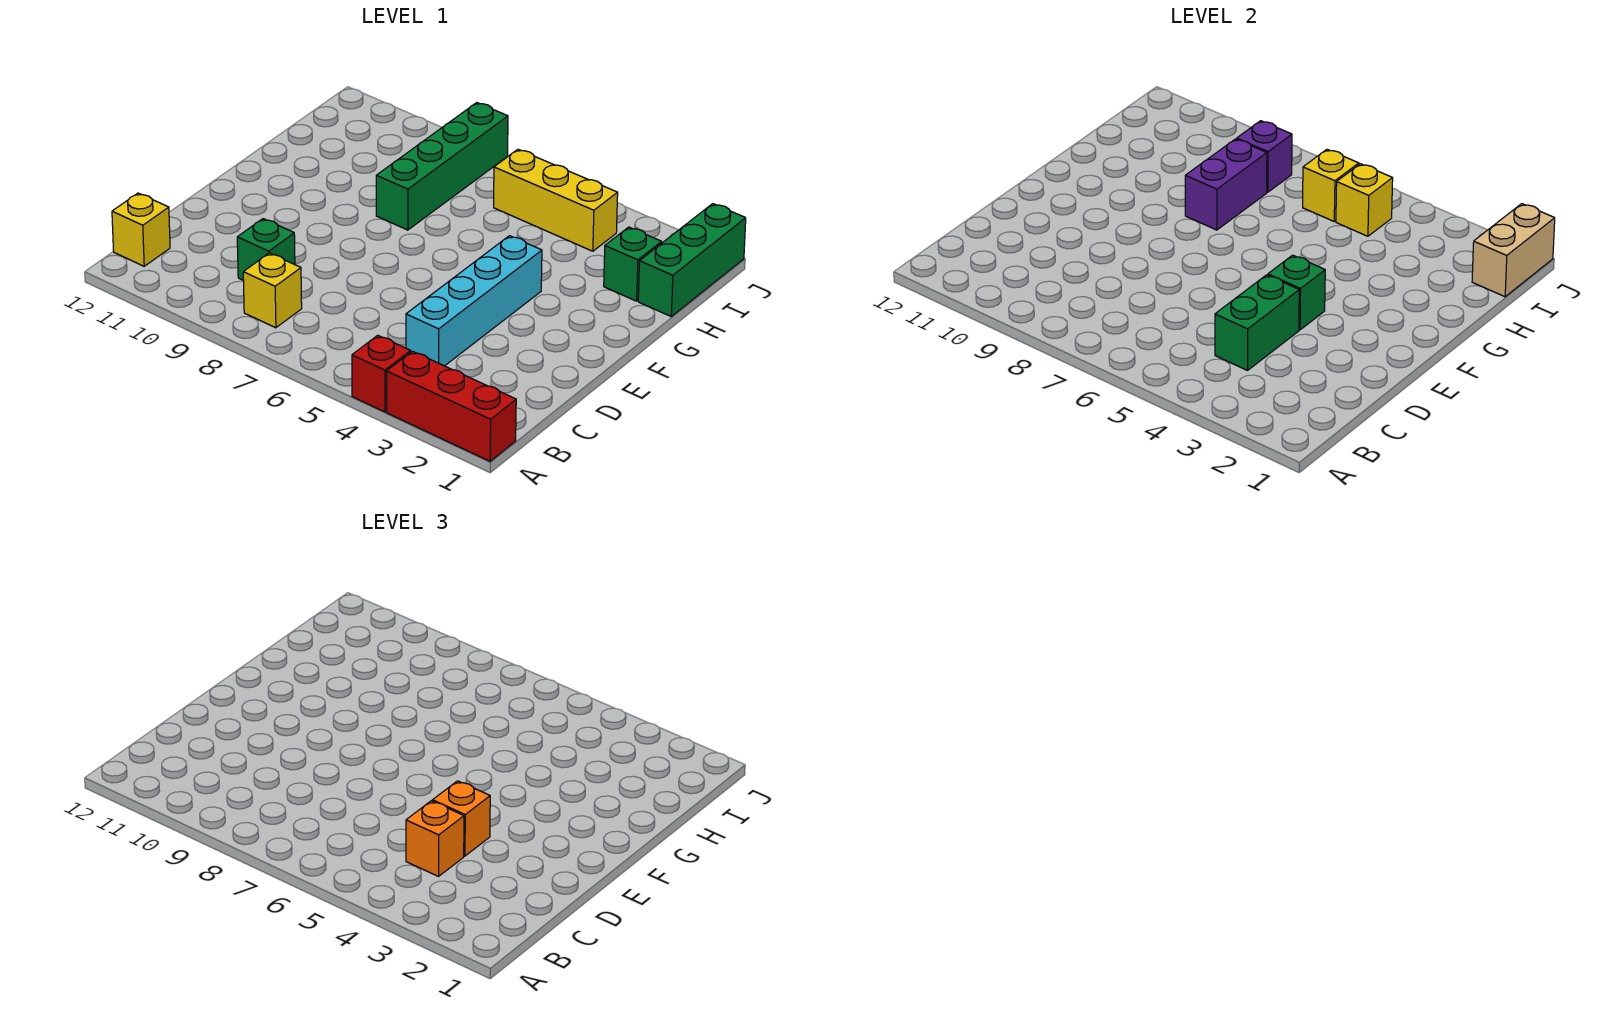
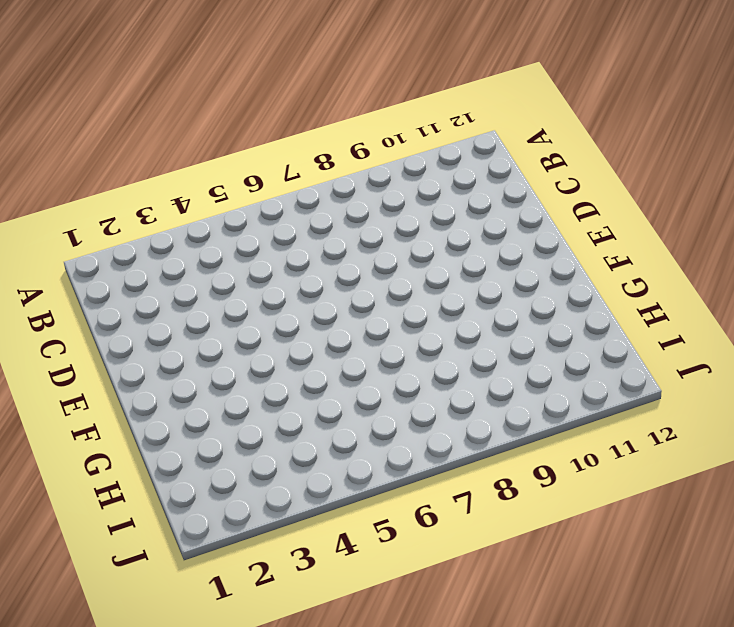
none -> red brick A1:A3 level 1
none -> red brick A4 level 1
none -> yellow brick B8 level 1

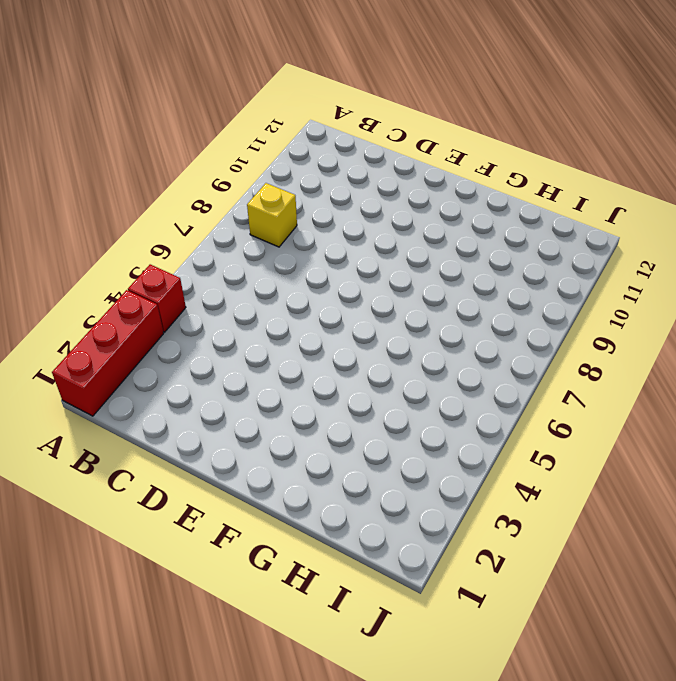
none -> yellow brick B12 level 1
none -> cyan brick C4:F4 level 1
none -> green brick C9 level 1

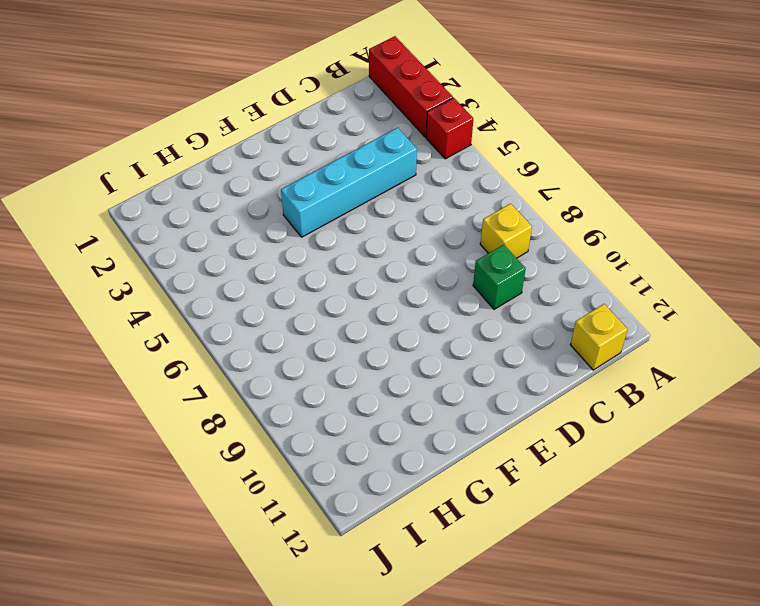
none -> green brick G8:J8 level 1
none -> green brick H1:J1 level 1
none -> green brick H2 level 1

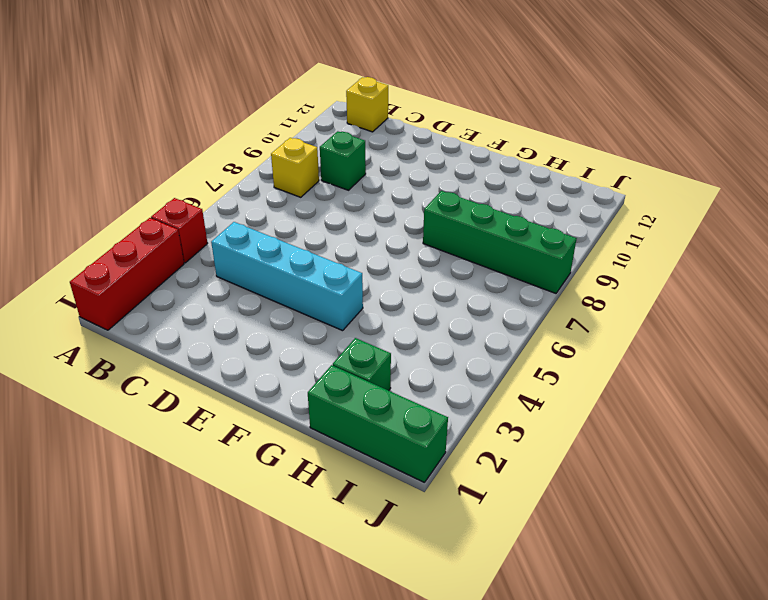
none -> yellow brick I4:I6 level 1
none -> green brick C4:D4 level 2
none -> green brick E4 level 2

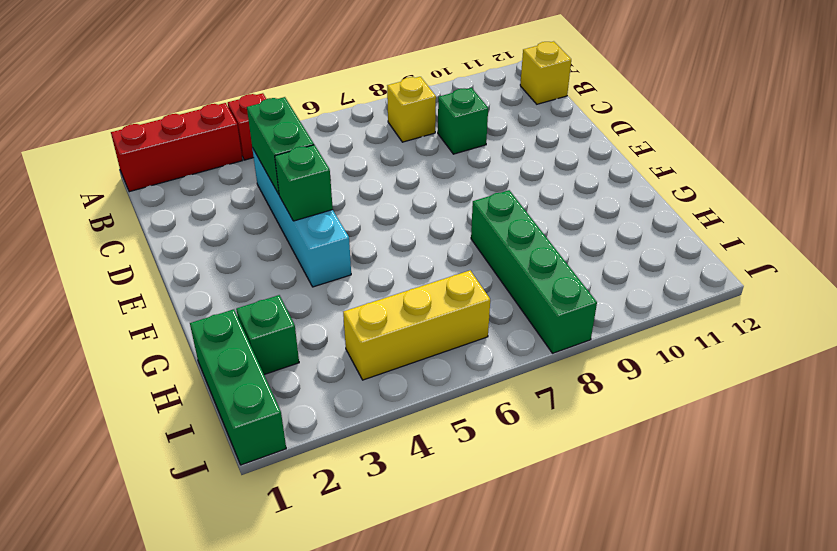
none -> purple brick G8:H8 level 2
none -> tan brick I1:J1 level 2
none -> yellow brick I5 level 2

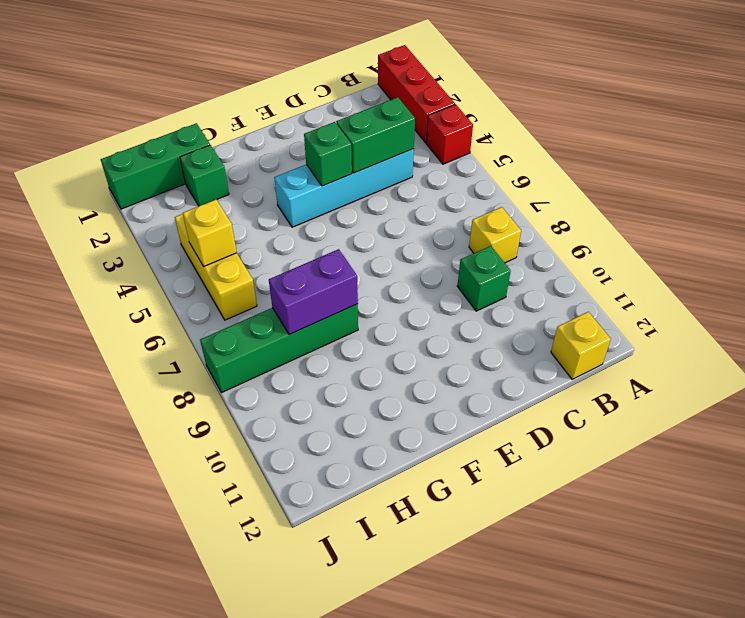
none -> tan brick I1:J1 level 2
none -> yellow brick I6 level 2
none -> purple brick I8 level 2

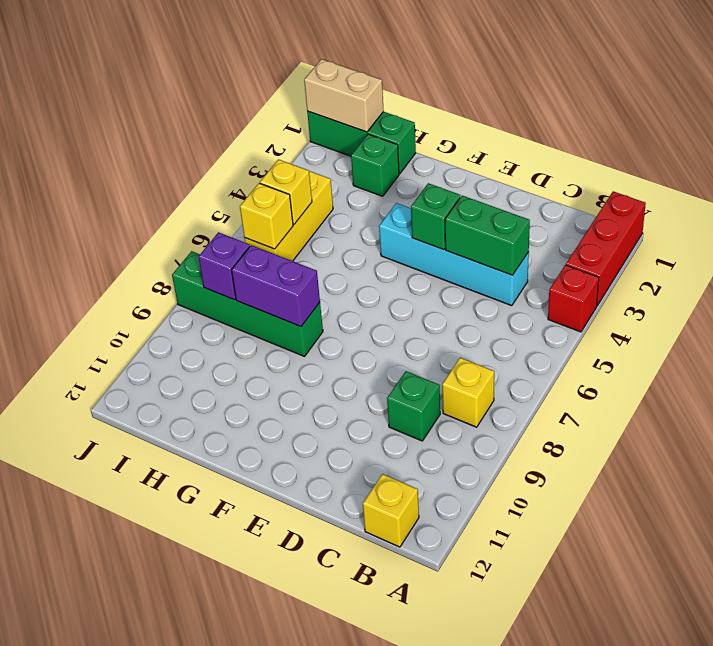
none -> orange brick C4 level 3
none -> orange brick D4 level 3

